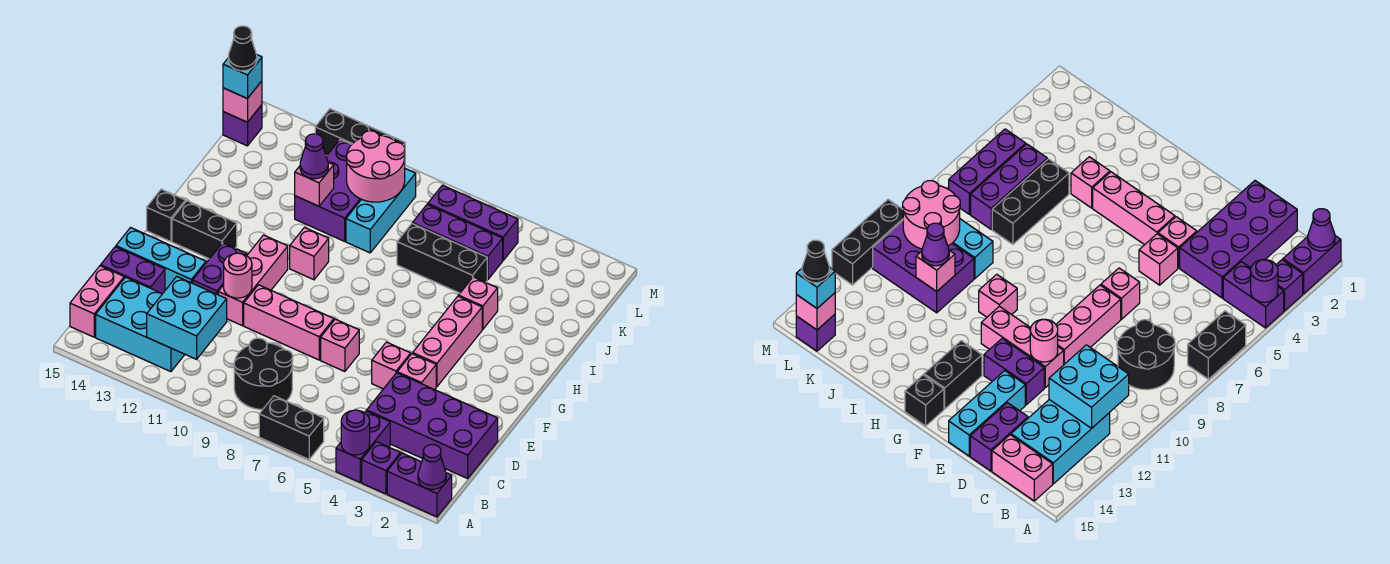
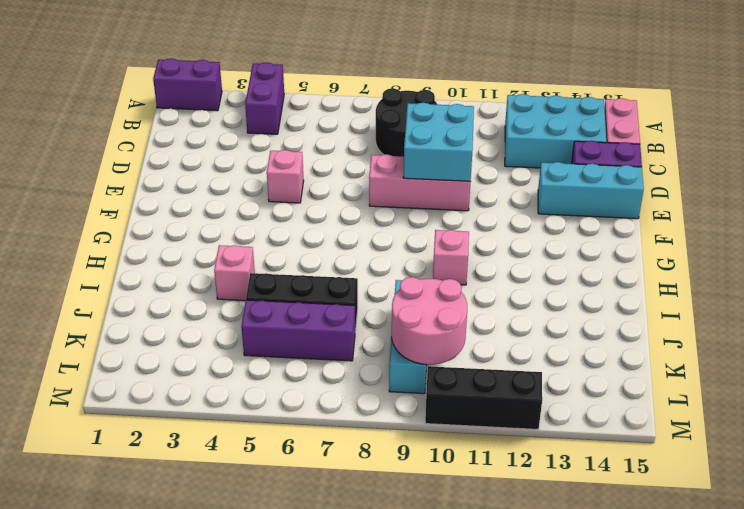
cyan brick D9:E10 level 2 -> cyan brick B11:C12 level 2
none -> purple brick A3 level 1
none -> black brick A6:A7 level 1
none -> purple brick C1:D4 level 1
none -> pink brick E4 level 1

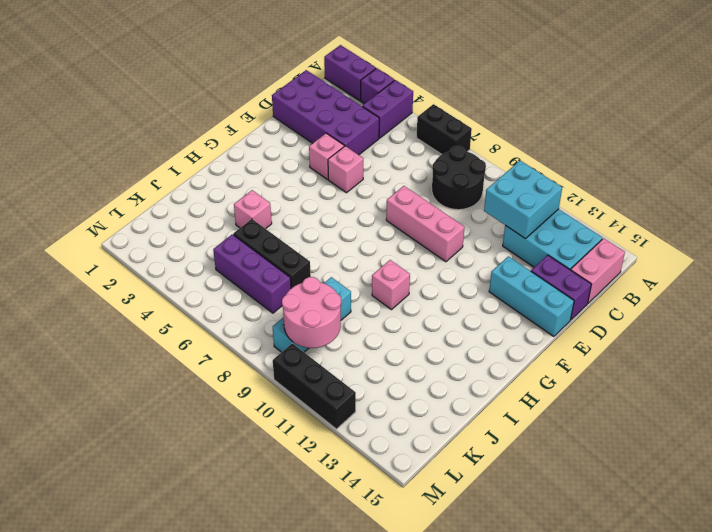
none -> pink brick E7 level 1
none -> pink brick E11:G11 level 1
none -> purple brick E12:F12 level 1
none -> pink brick F4:H4 level 1

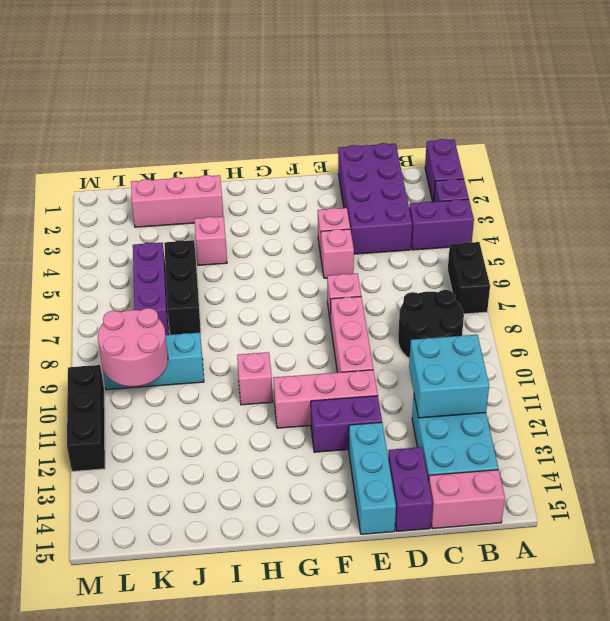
pink brick I2:K2 level 1 -> pink brick F4:H4 level 1
none -> black brick G13:G14 level 1
none -> black brick G15 level 1
none -> purple brick J10:L11 level 1
none -> purple brick L5:L7 level 1

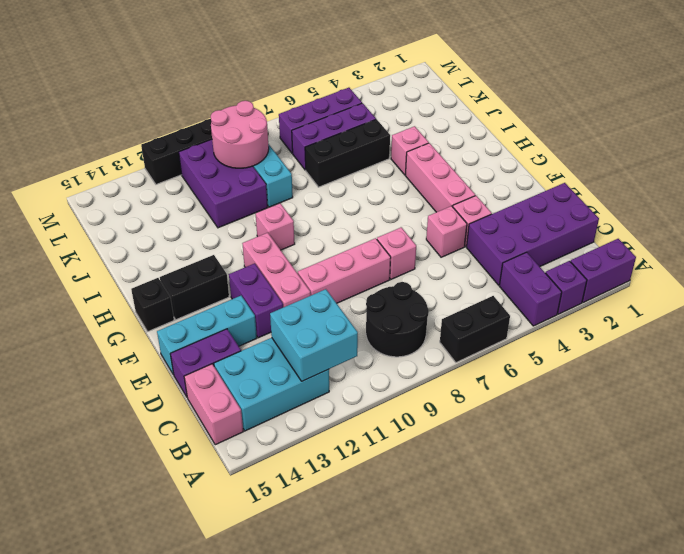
none -> purple brick L15 level 1
none -> purple cone A1 level 2
none -> purple round brick A4 level 2
none -> pink round brick E11 level 2

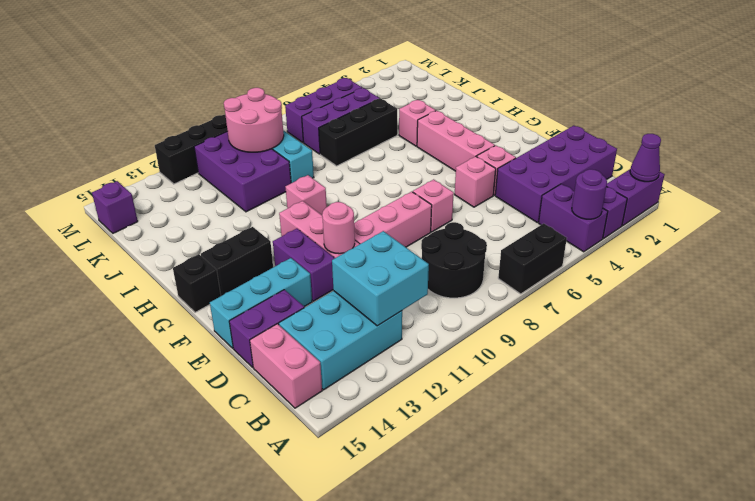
none -> pink brick J11 level 2
none -> pink brick L15 level 2
none -> purple cone J11 level 3
none -> cyan brick L15 level 3

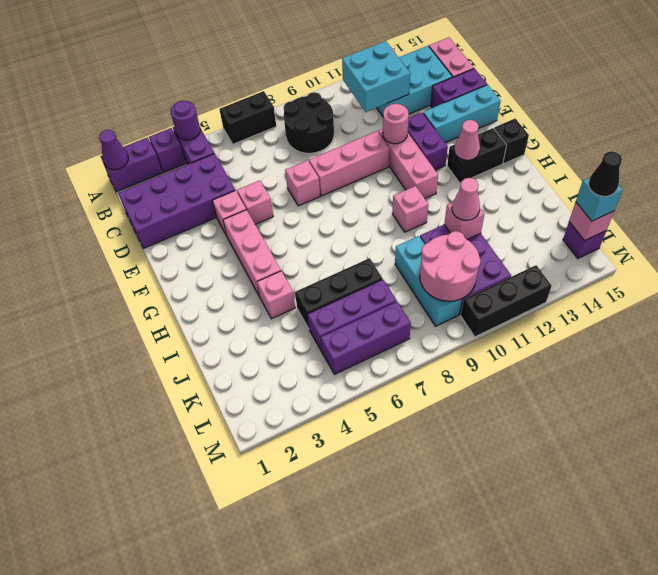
pink cone G13 level 2 -> none
pink cone J11 level 3 -> purple cone J11 level 3

